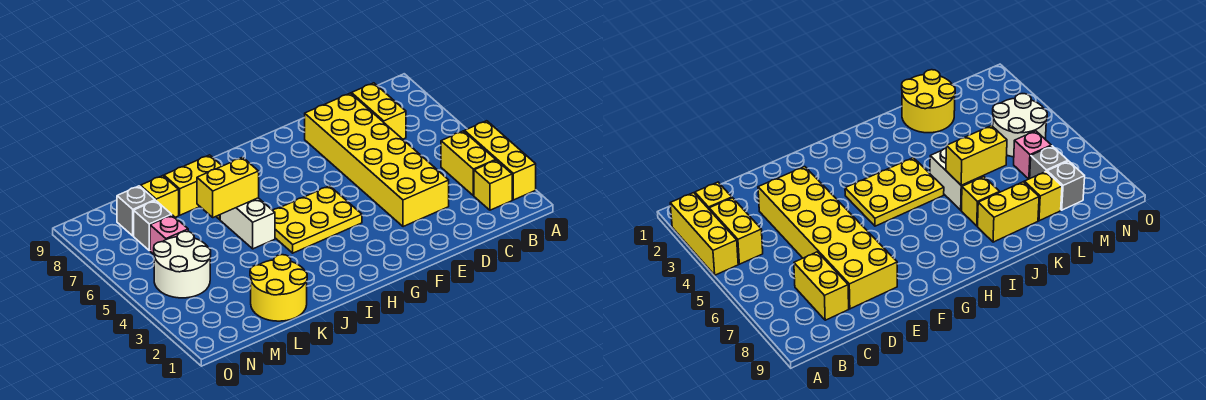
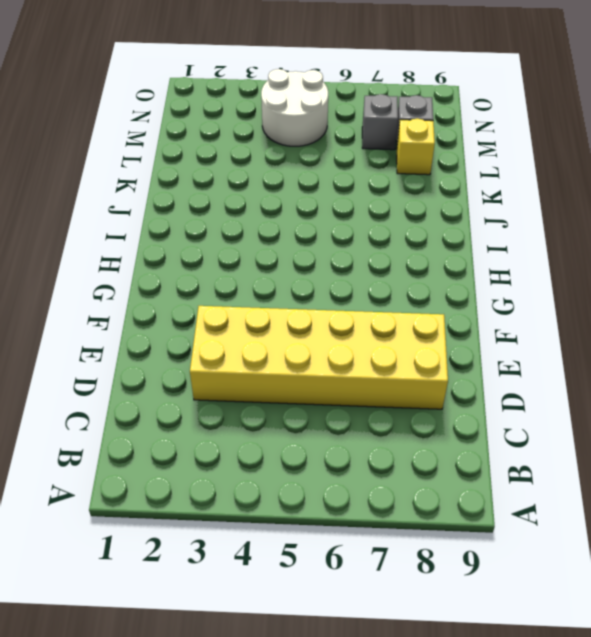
none -> yellow brick A2:A4 level 1
none -> yellow brick B2 level 1
none -> yellow brick B3:B4 level 1

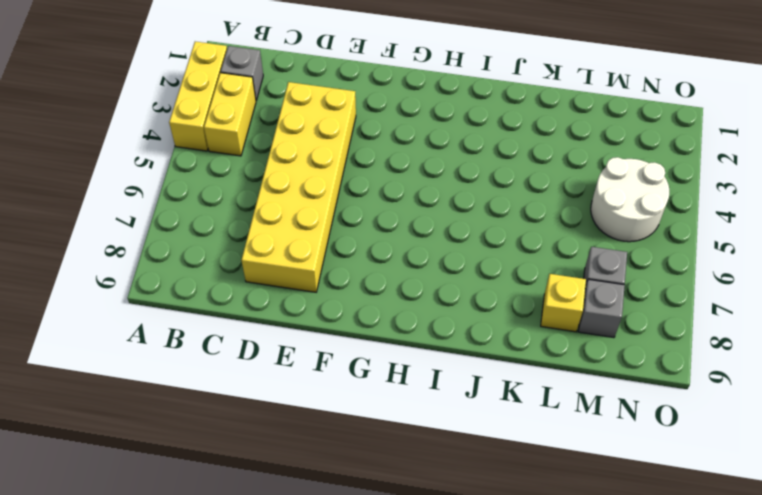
grey brick B2 level 1 -> yellow brick B2 level 1
none -> yellow brick C7:C8 level 1
none -> yellow plate G4:I5 level 1
none -> white brick J5:J6 level 1

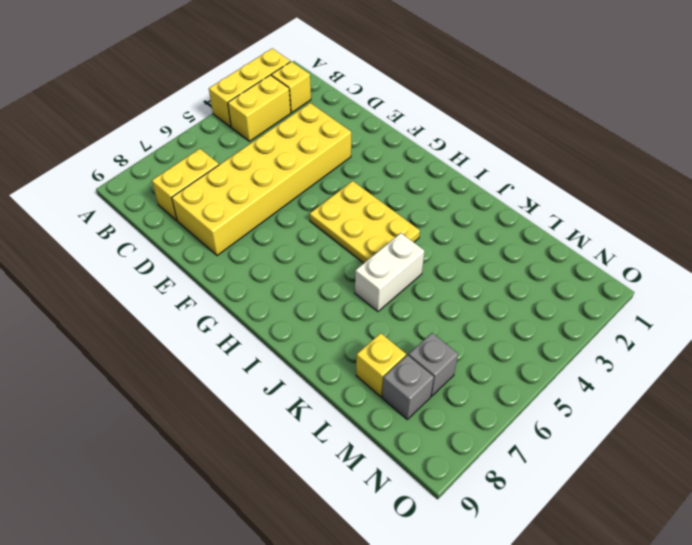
none -> yellow brick J7 level 1
none -> yellow brick J8:K8 level 1
none -> yellow round brick K1:L2 level 1

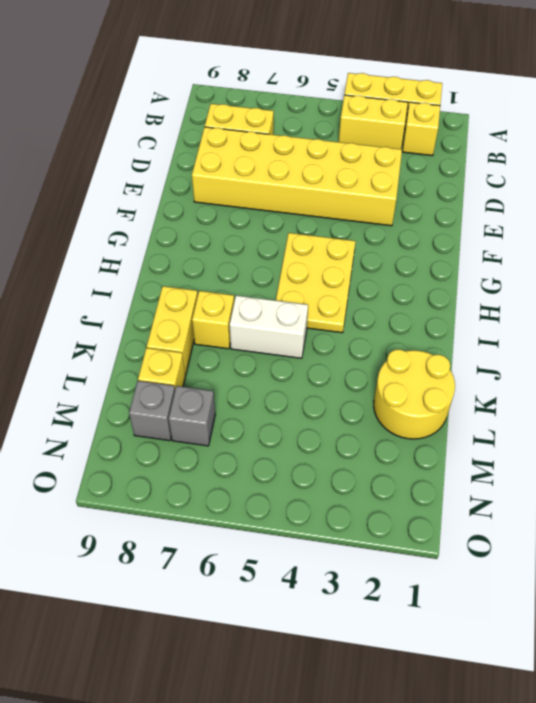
none -> white round brick M4:N5 level 1
none -> pink brick M6 level 1
none -> yellow brick J6:K6 level 2

